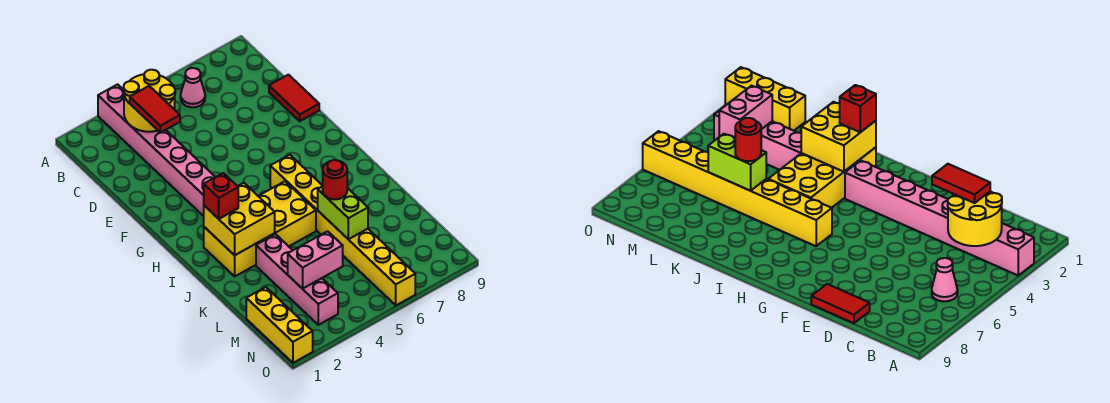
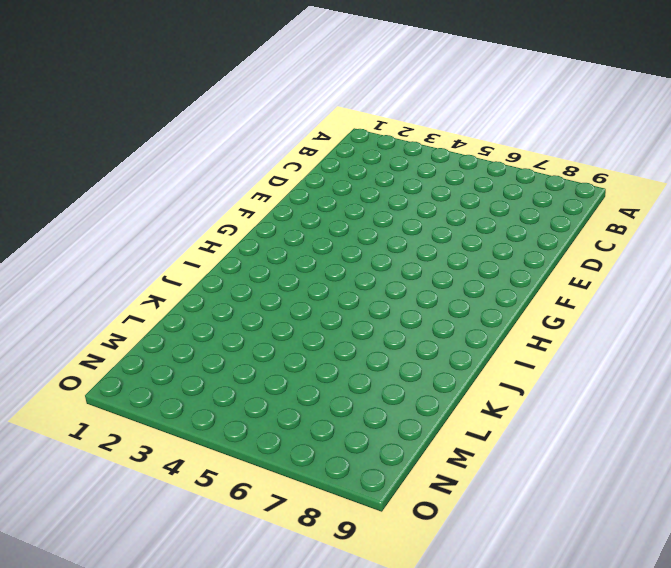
none -> pink brick A3:H3 level 1
none -> pink cone B6 level 1
none -> red tile D9:E9 level 1

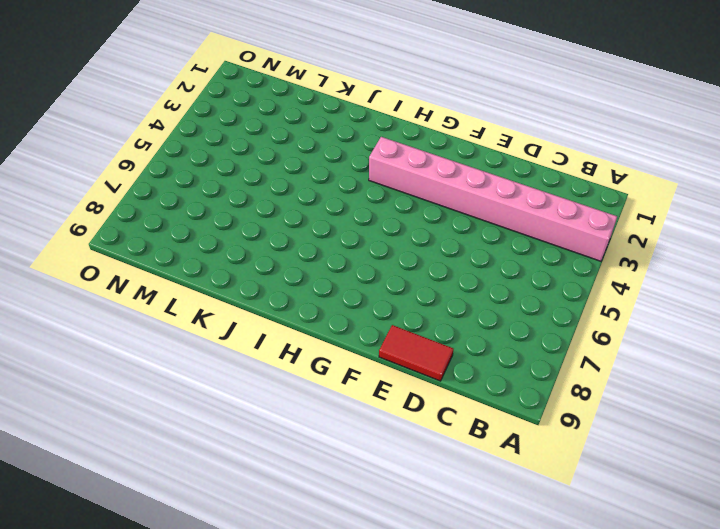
none -> pink cone B6 level 1
none -> yellow brick H6:O6 level 1
none -> yellow brick I2:J5 level 1

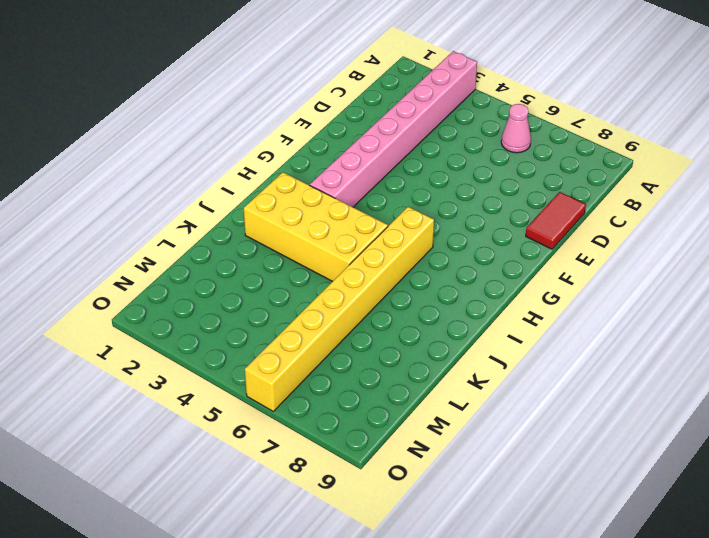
none -> pink brick K3:N3 level 1
none -> yellow brick M1:O1 level 1
none -> yellow round brick B3:C4 level 2

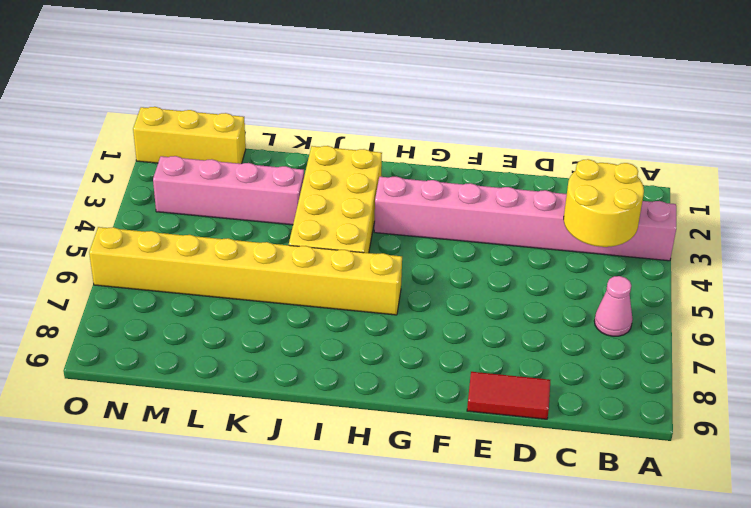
none -> yellow brick I2:J3 level 2
none -> lime brick K6:L6 level 2
none -> pink brick M3:M4 level 2

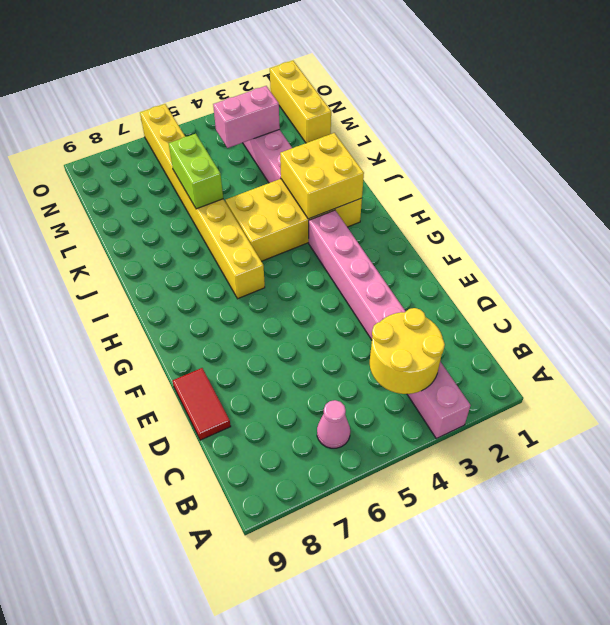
none -> red tile C3:D3 level 3
none -> red brick I2 level 3
none -> red round brick K6 level 3

